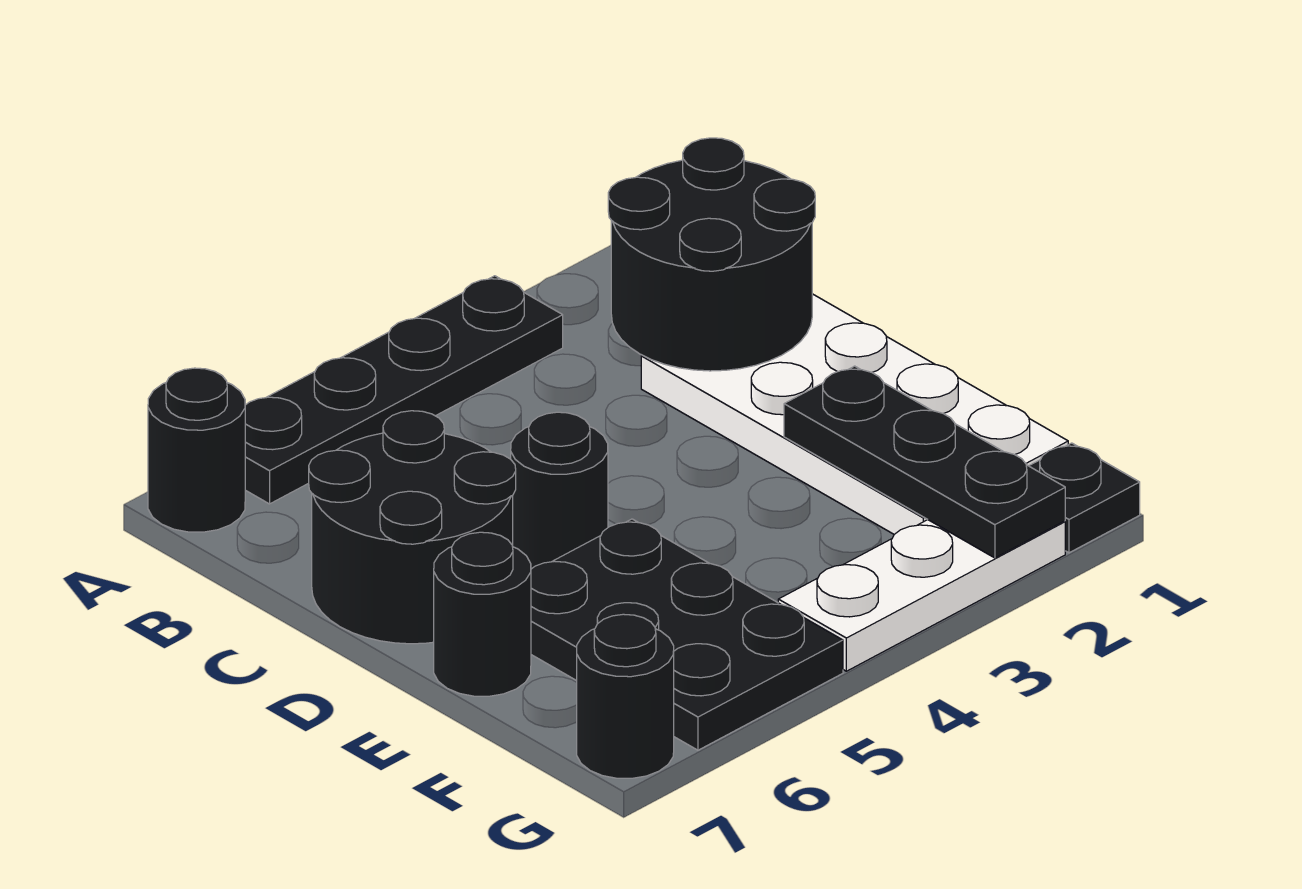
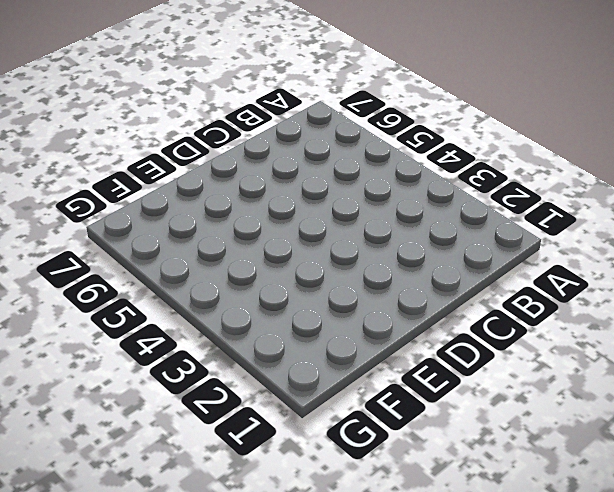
none -> black plate A3:A6 level 1
none -> black round brick A7 level 1
none -> white plate C1:F2 level 1

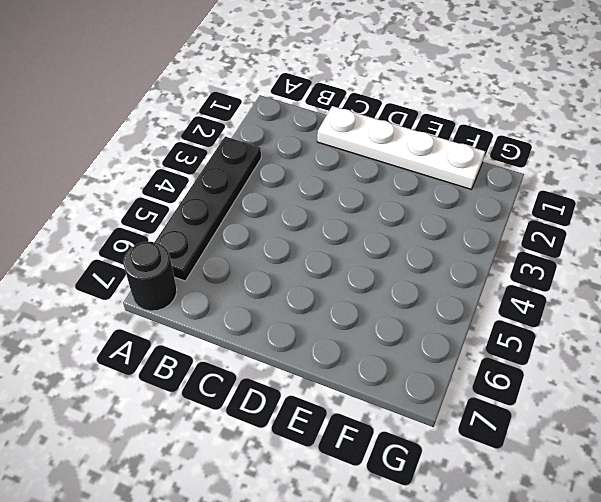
white plate C1:F1 level 1 -> white plate C1:F2 level 1
none -> black round brick C6:D7 level 1
none -> black round brick D5 level 1
none -> black plate E5:G6 level 1

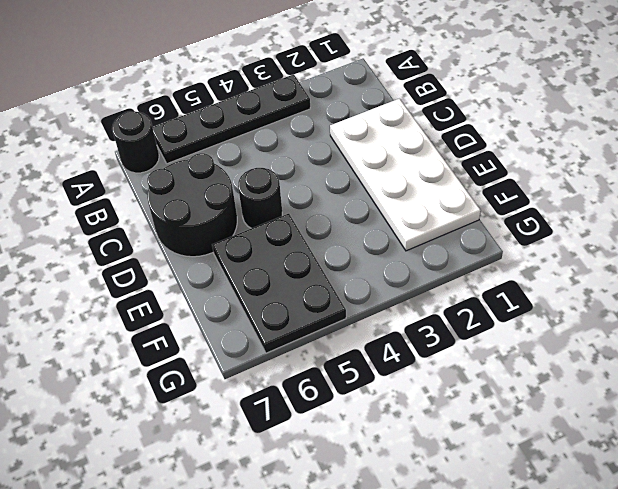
none -> black round brick E7 level 1
none -> black plate G1 level 1
none -> white plate G2:G4 level 1

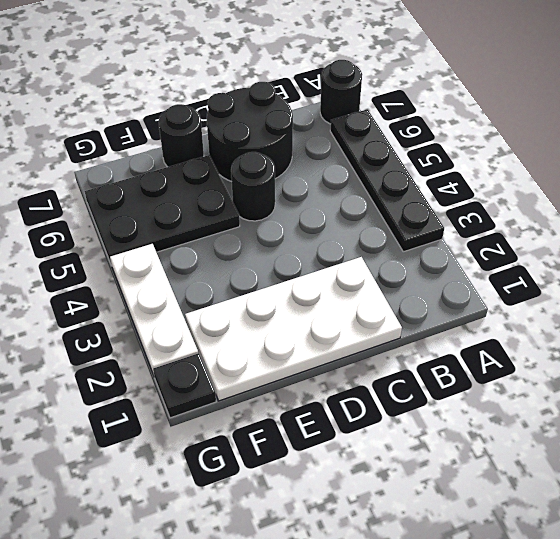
none -> black round brick G7 level 1
none -> black round brick B1:C2 level 2
none -> black plate E2:G2 level 2

